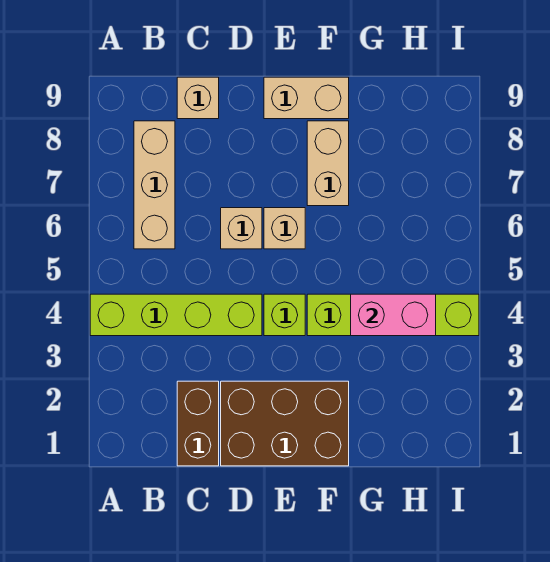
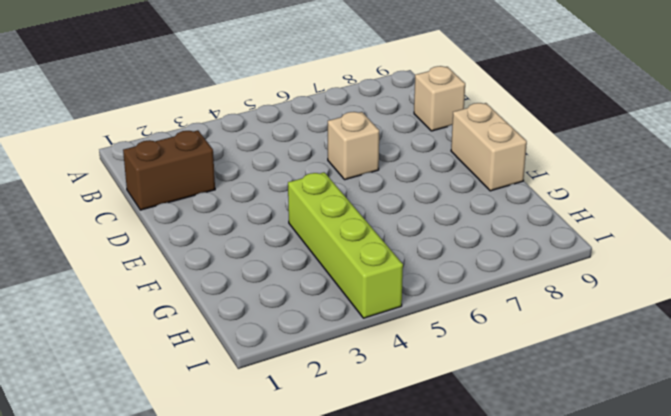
none -> lime brick A4:D4 level 1
none -> tan brick B6:B8 level 1
none -> brown brick D1:F2 level 1

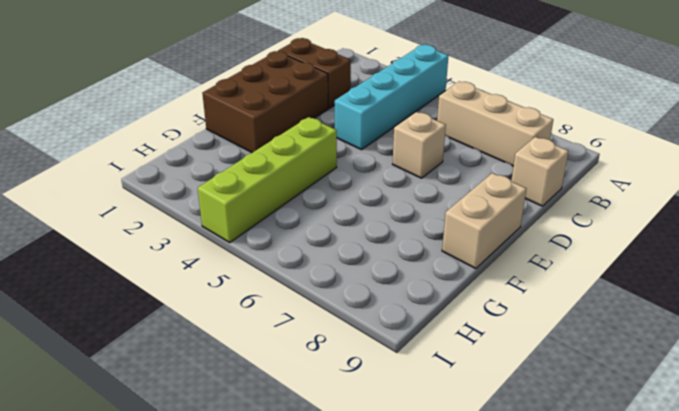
cyan brick A4:D4 level 1 -> lime brick A4:D4 level 1
none -> lime brick E4 level 1
none -> tan brick E6 level 1
none -> tan brick F7:F8 level 1

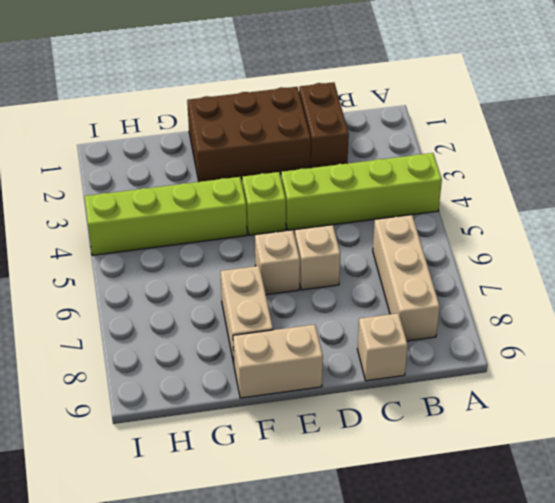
none -> pink brick G4:H4 level 2

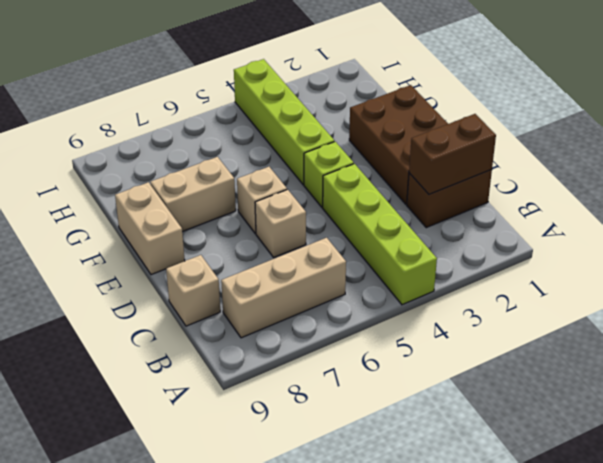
brown brick C1:C2 level 2 -> none
none -> pink brick G4:H4 level 2

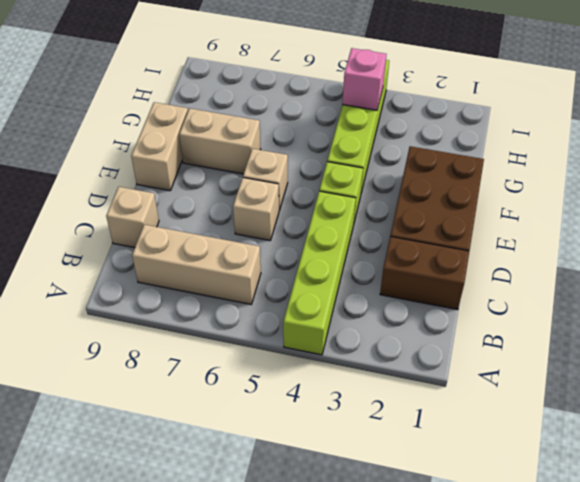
pink brick H4 level 2 -> pink brick G4:H4 level 2

